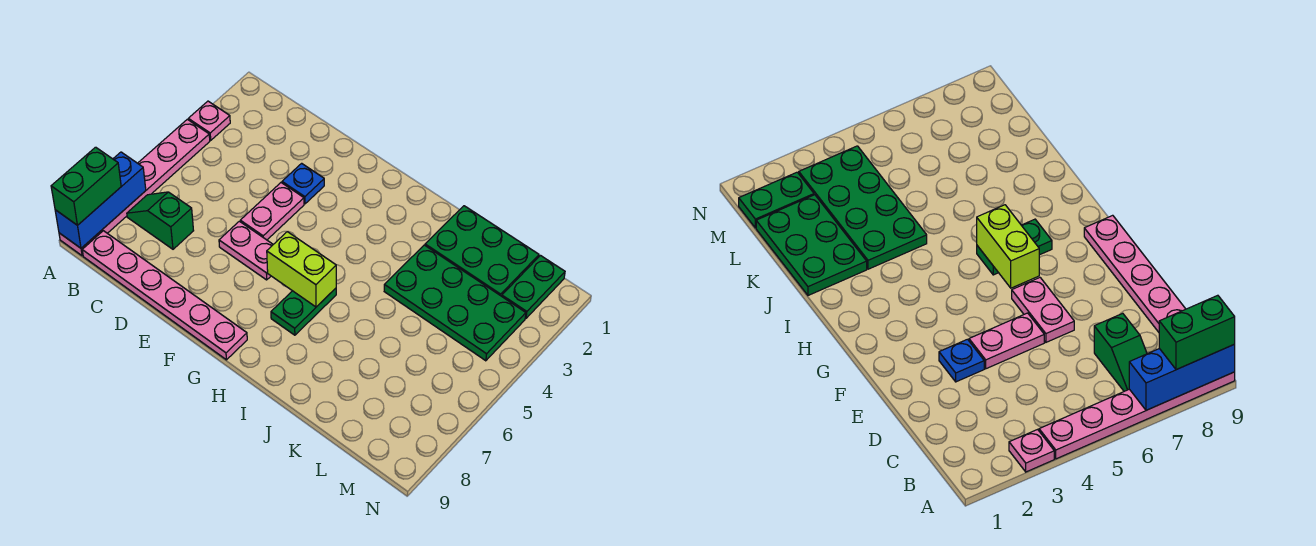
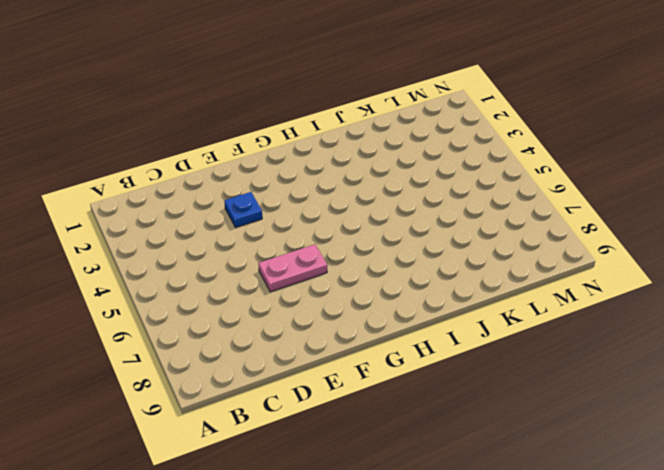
none -> pink plate A3 level 1
none -> pink plate A4:A9 level 1
none -> green slope B7:C7 level 1 top C

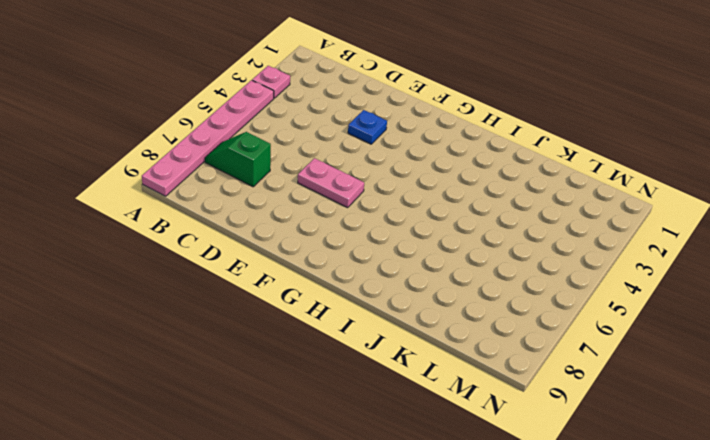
none -> pink plate B9:G9 level 1
none -> pink plate E4:E5 level 1
none -> green plate H6:H7 level 1

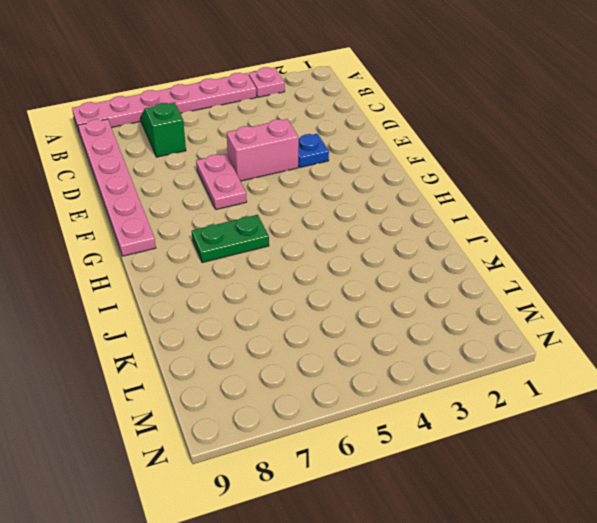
pink brick E4:E5 level 1 -> pink plate E4:E5 level 1
none -> green plate J1:L2 level 1
none -> green plate J3:M4 level 1
none -> green plate M1:M2 level 1

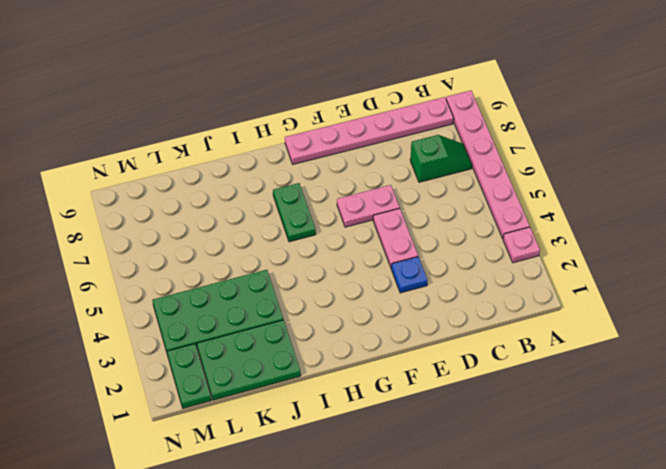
none -> blue brick A7:A9 level 2
none -> lime brick G6:H6 level 2
none -> green brick A8:A9 level 3

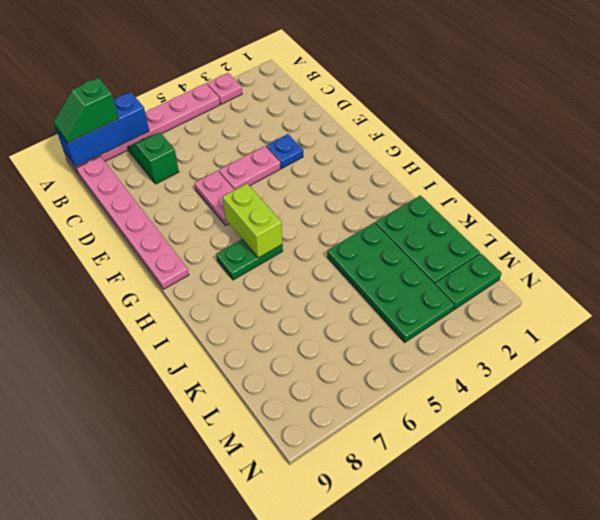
green slope A8:A9 level 3 top 8 -> green brick A8:A9 level 3

